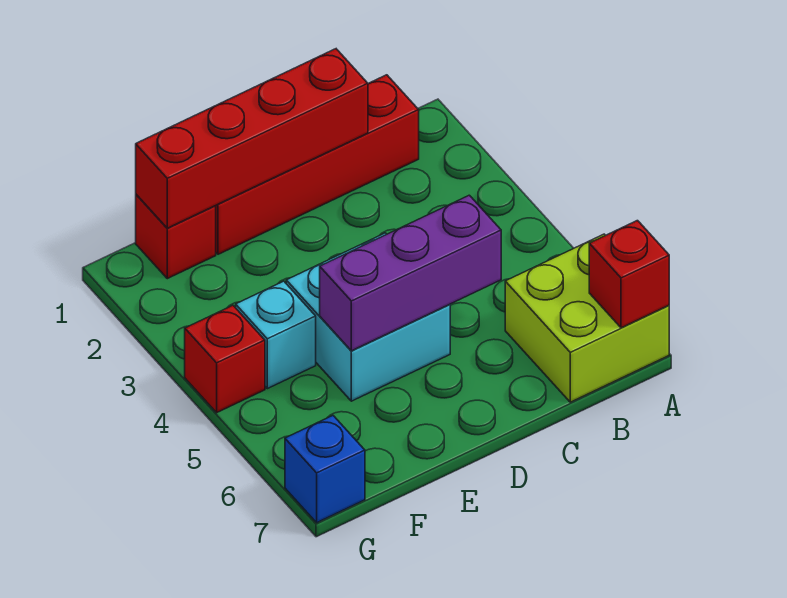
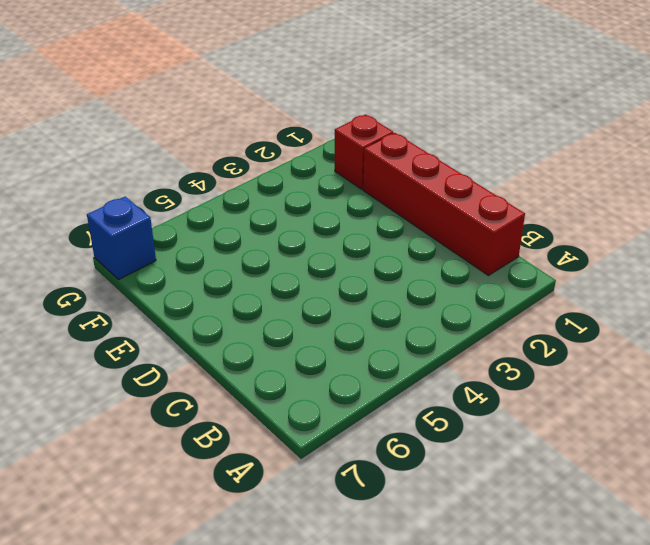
none -> lime brick A6:B7 level 1
none -> cyan brick D4:E5 level 1

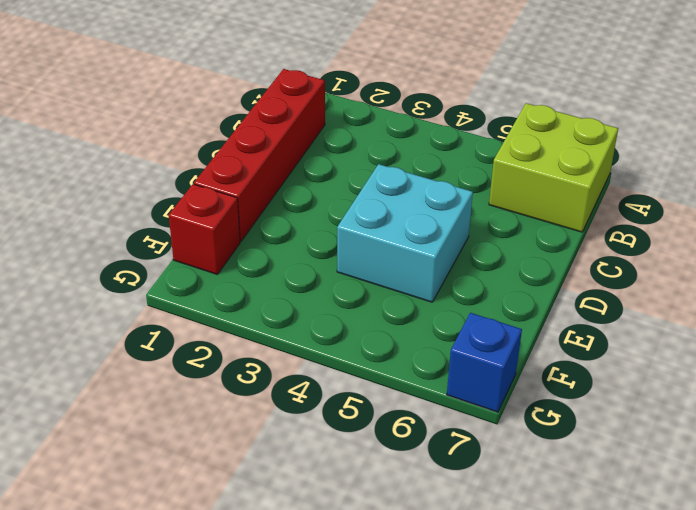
none -> cyan brick F4 level 1
none -> red brick G4 level 1

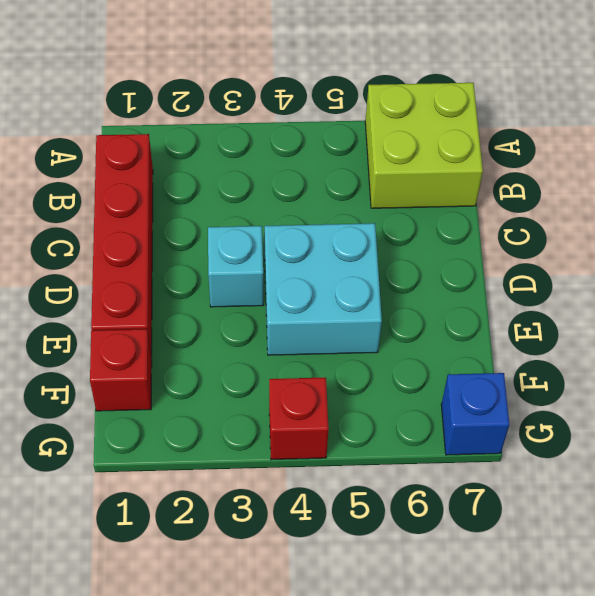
cyan brick D3 level 1 -> cyan brick F4 level 1
none -> red brick A7 level 2
none -> red brick C1:F1 level 2

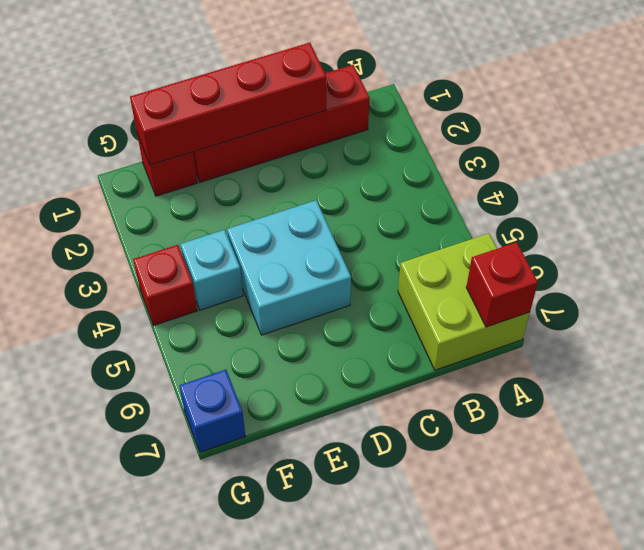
none -> purple brick C5:E5 level 2

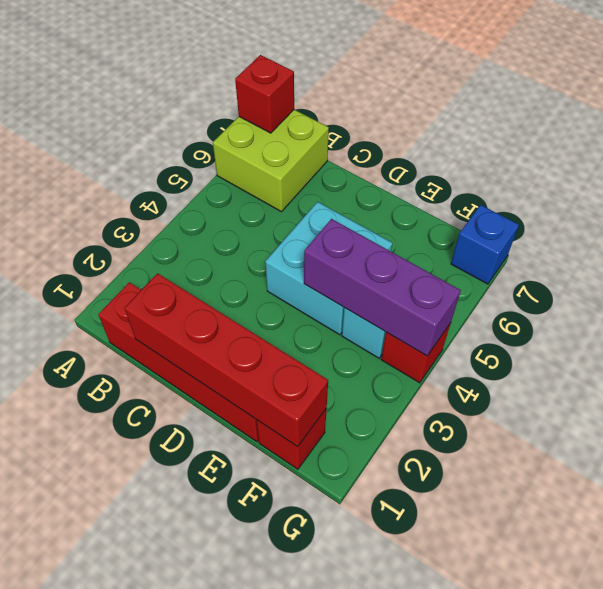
purple brick E4:G4 level 2 -> purple brick C5:E5 level 2

